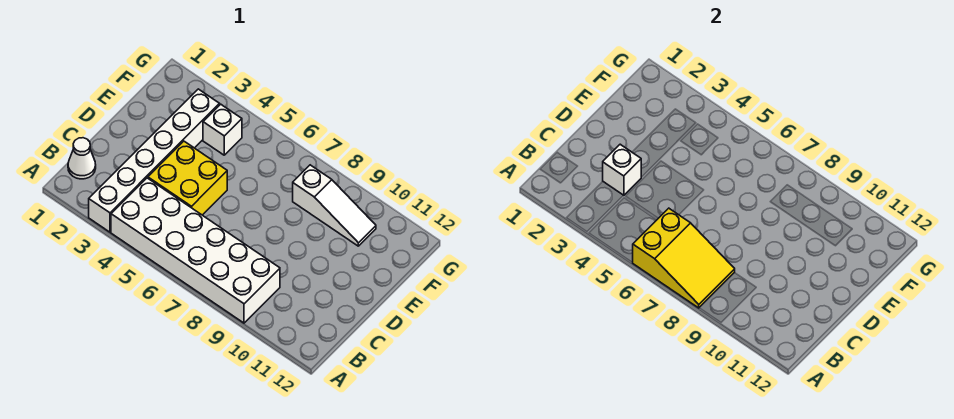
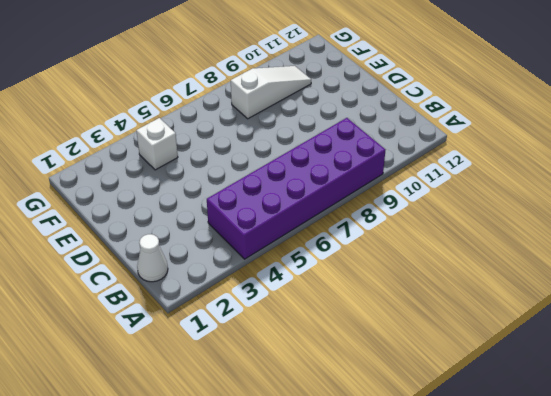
purple brick A4:B9 level 1 -> white brick A4:B9 level 1
none -> white brick A3:F3 level 1
none -> yellow brick C4:D5 level 1

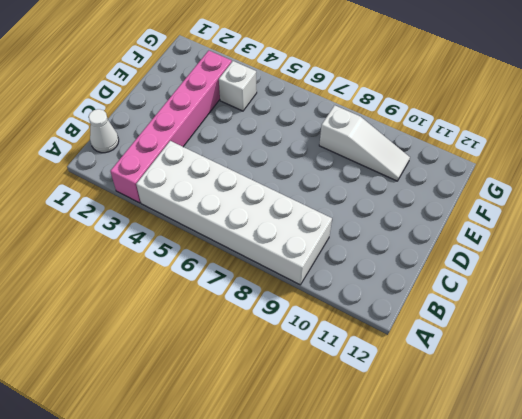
pink brick A3:F3 level 1 -> white brick A3:F3 level 1
none -> yellow brick C4:D5 level 1
none -> yellow slope A6:B8 level 2 top 6

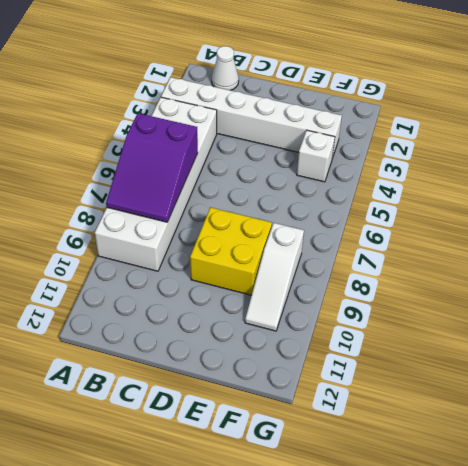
purple slope A6:B8 level 2 top 6 -> yellow slope A6:B8 level 2 top 6
yellow brick D8:E9 level 1 -> yellow brick C4:D5 level 1
none -> white brick C3 level 2

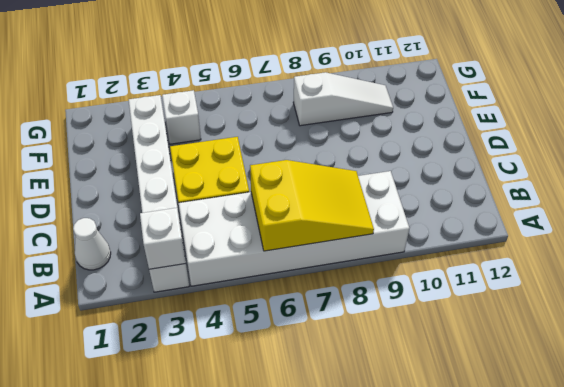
white brick A3 level 2 -> white brick C3 level 2

